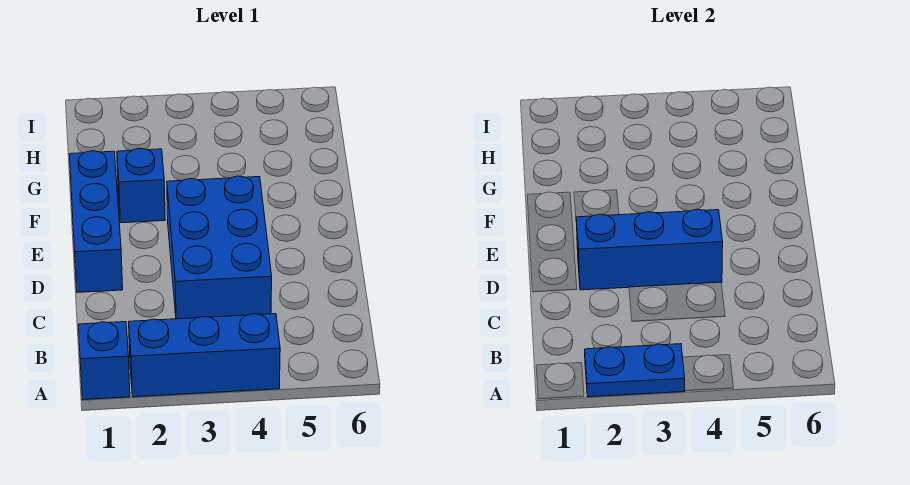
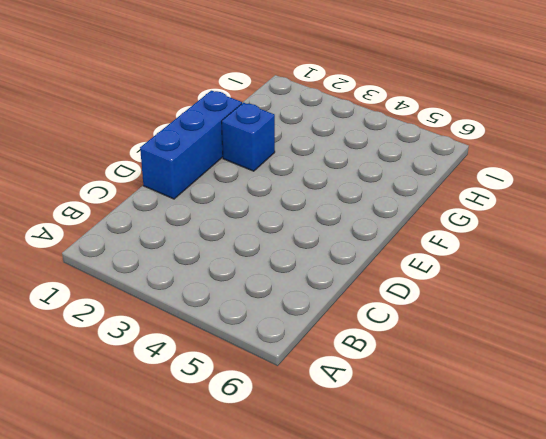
none -> blue brick A1 level 1
none -> blue brick A2:A4 level 1

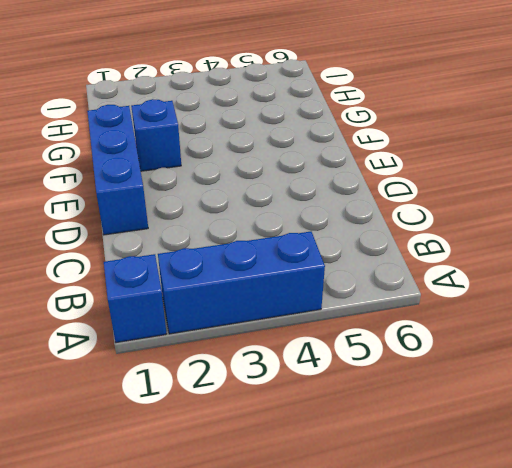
none -> blue brick C3:E4 level 1
none -> blue plate A2:A3 level 2

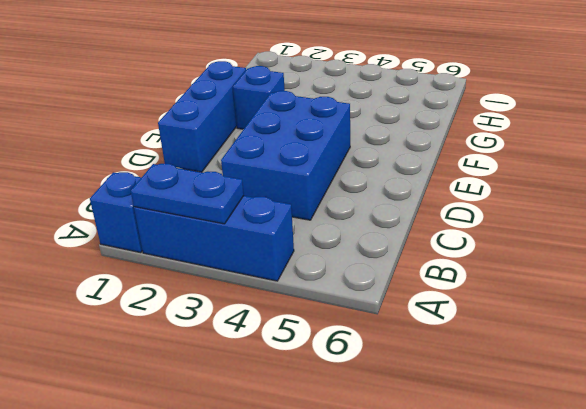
none -> blue brick D2:D4 level 2

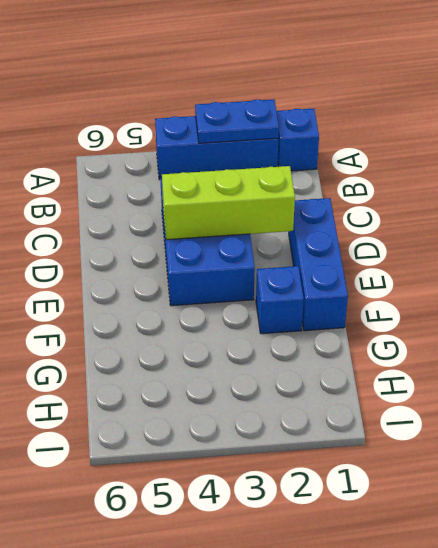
lime brick D2:D4 level 2 -> blue brick D2:D4 level 2

